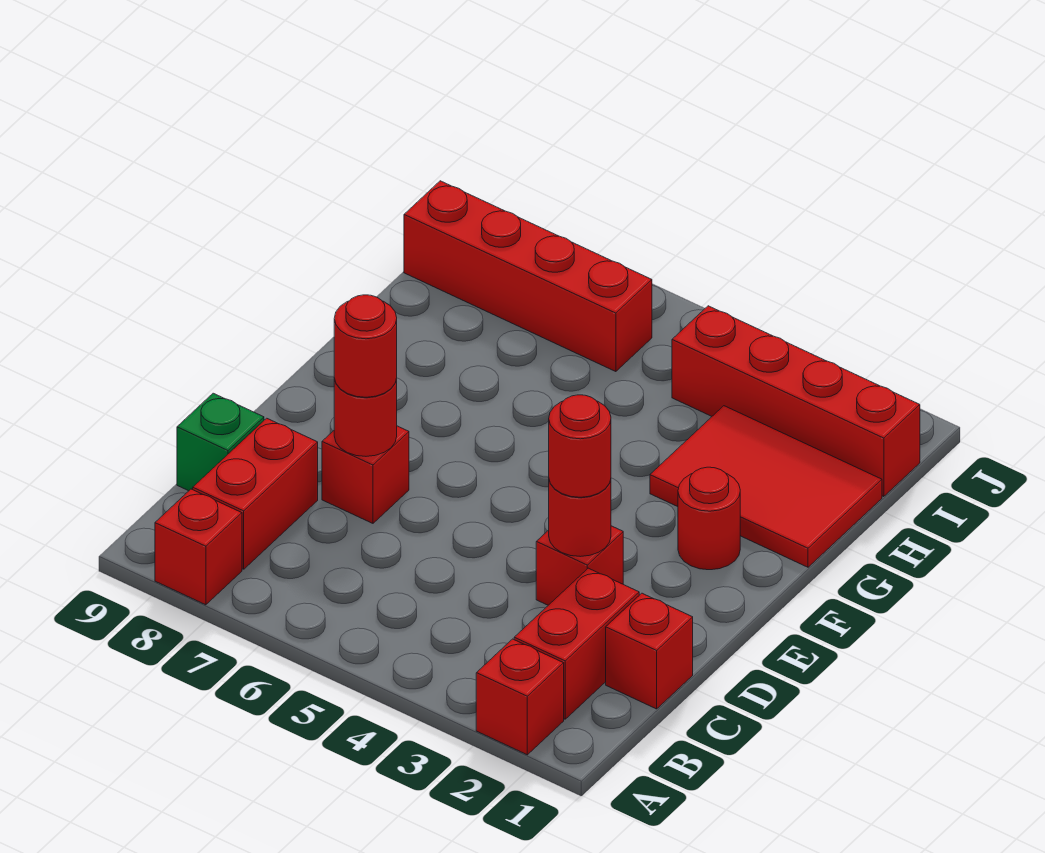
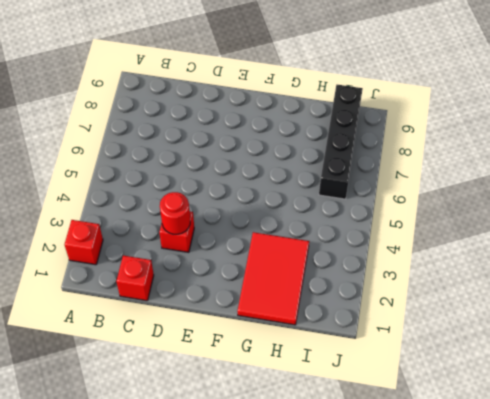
black brick I6:I9 level 1 -> red brick I6:I9 level 1
none -> red brick A8 level 1
none -> red brick B2:C2 level 1
none -> red brick B8:C8 level 1

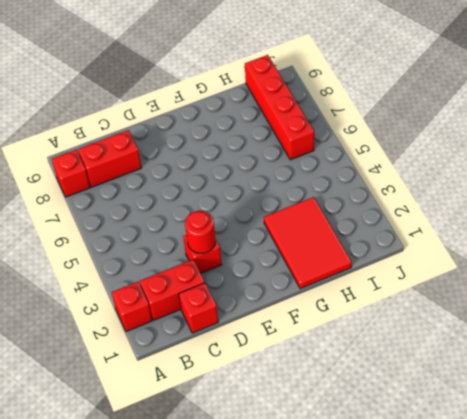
none -> green brick C9 level 1
none -> red brick D7 level 1
none -> red round brick F2 level 1

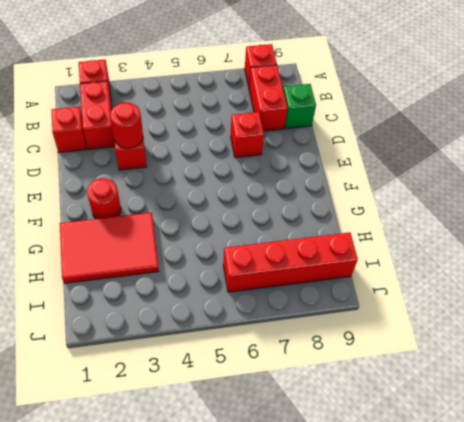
none -> red brick I1:I4 level 1
none -> red round brick D7 level 2
none -> red round brick D3 level 3

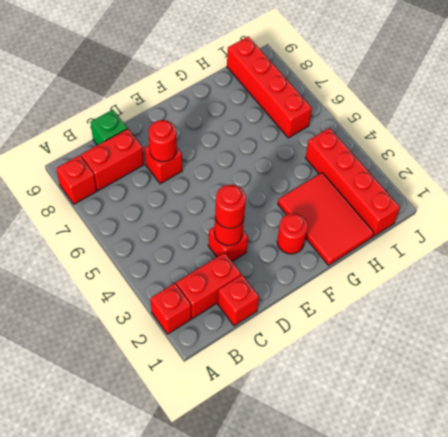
none -> red round brick D7 level 3

